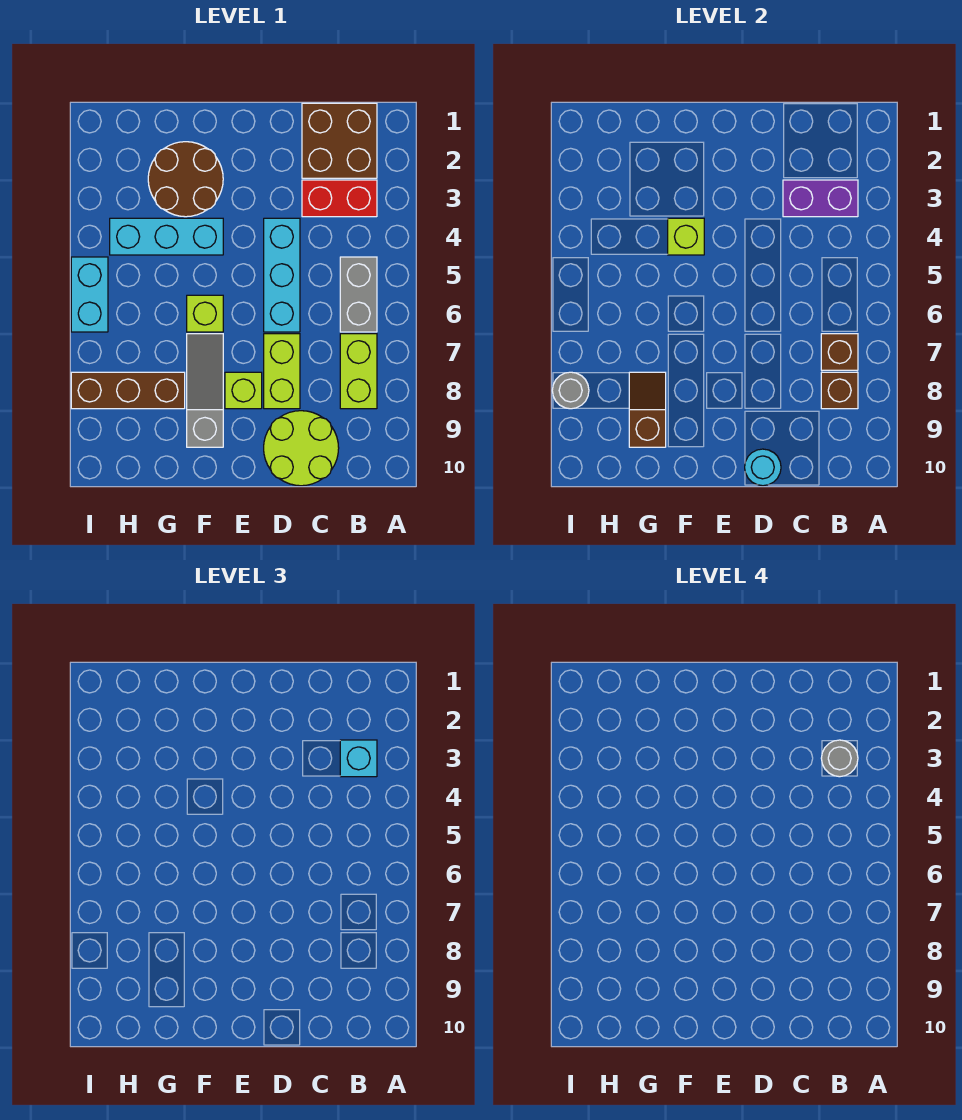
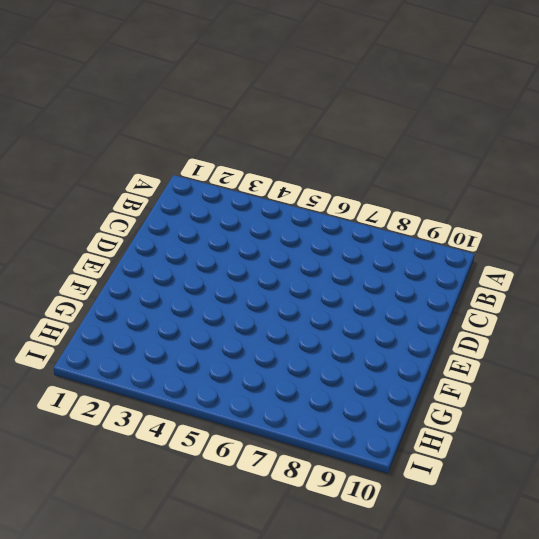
none -> brown brick B1:C2 level 1
none -> red brick B3:C3 level 1
none -> grey brick B5:B6 level 1

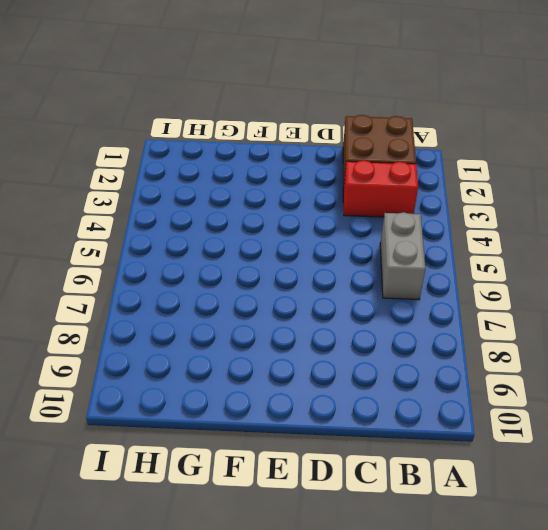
none -> lime brick B7:B8 level 1
none -> lime round brick C9:D10 level 1
none -> cyan brick D4:D6 level 1

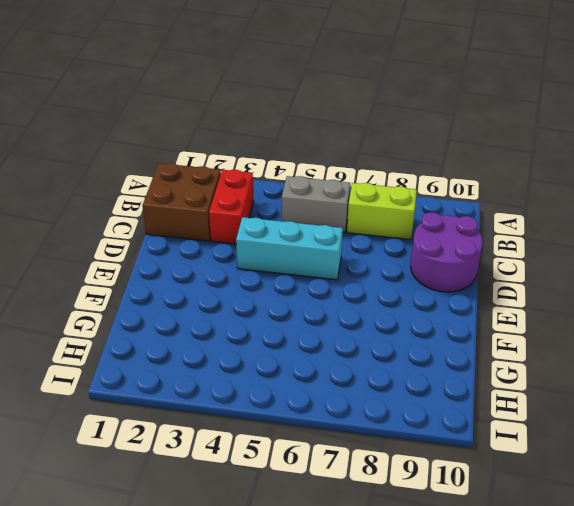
purple round brick C9:D10 level 1 -> lime round brick C9:D10 level 1
none -> lime brick D7:D8 level 1
none -> lime brick E8 level 1
none -> brown round brick F2:G3 level 1

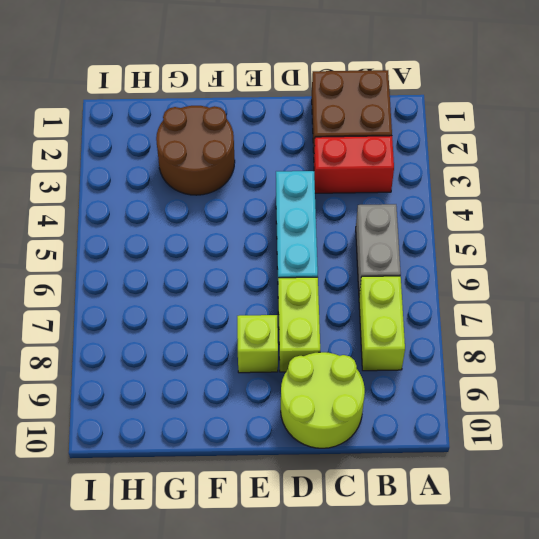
none -> cyan brick F4:H4 level 1
none -> lime brick F6 level 1
none -> grey slope F7:F9 level 1 top 9

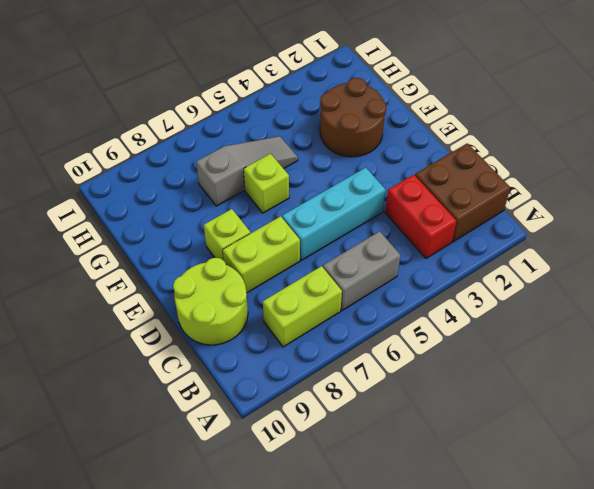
grey slope G5:G7 level 1 top 7 -> grey slope F7:F9 level 1 top 9
none -> cyan brick F4:H4 level 1
none -> brown brick G8:I8 level 1
none -> cyan brick I5:I6 level 1

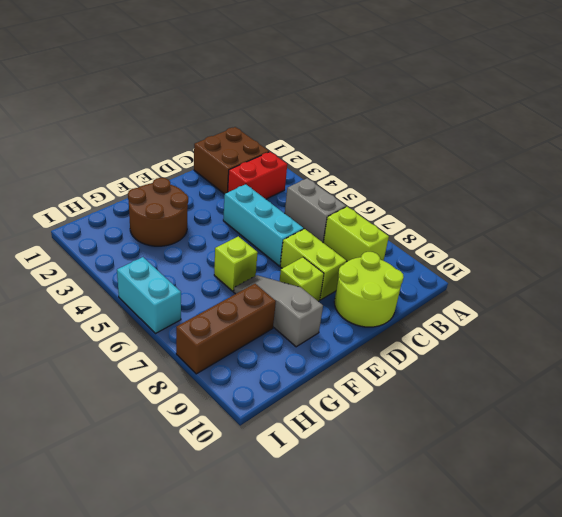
none -> cyan brick F4:H4 level 1
none -> purple brick B3:C3 level 2
none -> brown brick B7 level 2

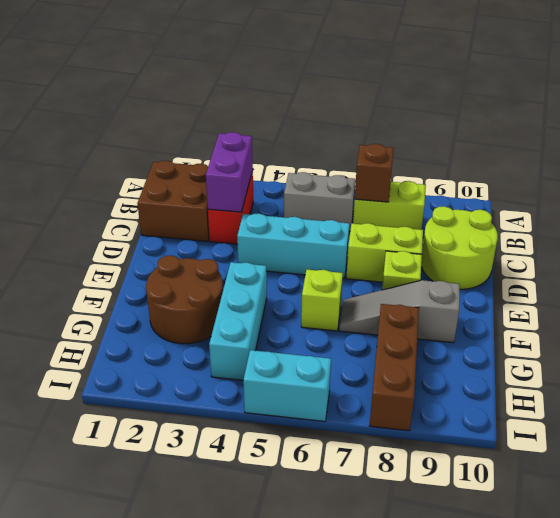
none -> brown brick B8 level 2
none -> cyan round brick D10 level 2
none -> lime brick F4 level 2

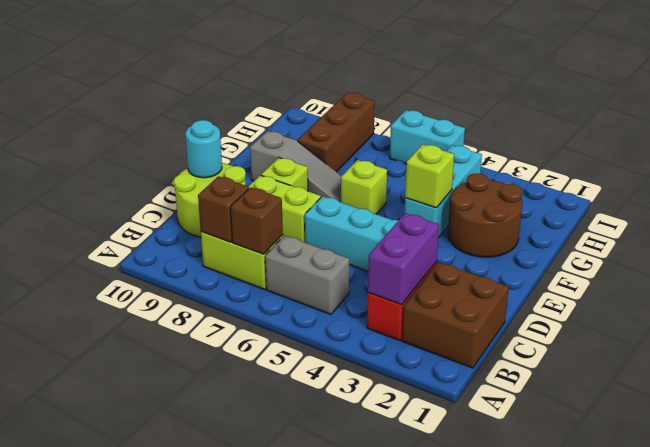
none -> brown slope G8:G9 level 2 top 9
none -> grey round brick I8 level 2
none -> cyan brick B3 level 3

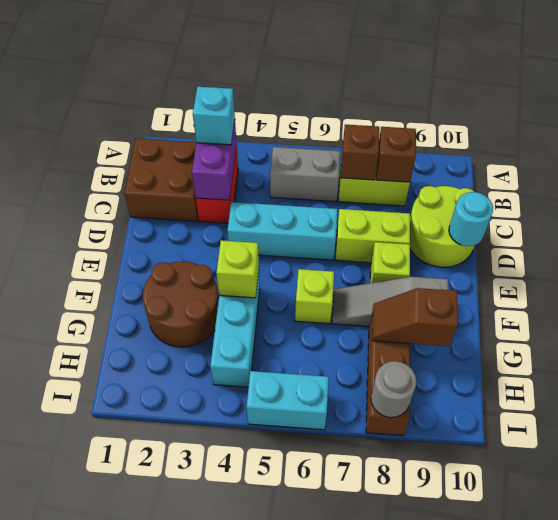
none -> grey round brick B3 level 4

